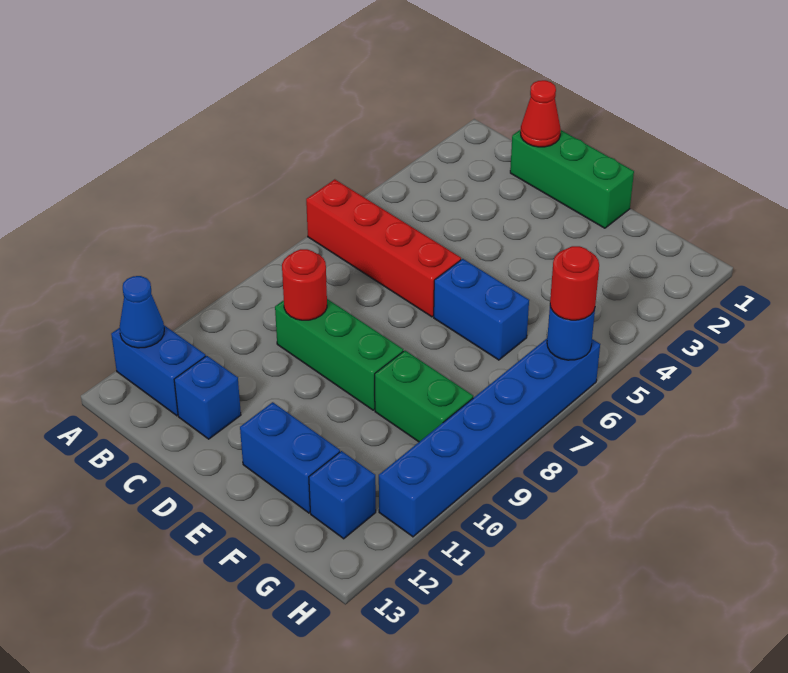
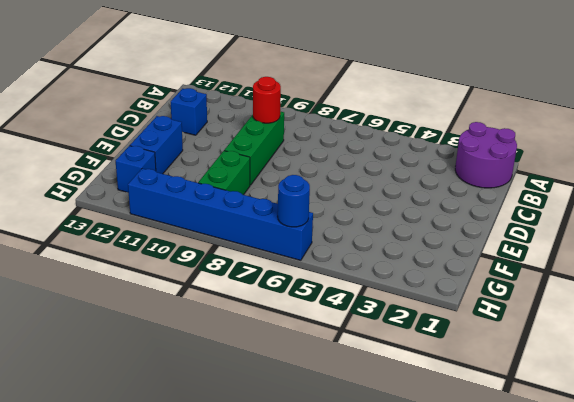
purple round brick A1:B2 level 1 -> none
none -> red brick A6:D6 level 1
none -> blue brick A12:B12 level 1
none -> green brick C1:E1 level 1

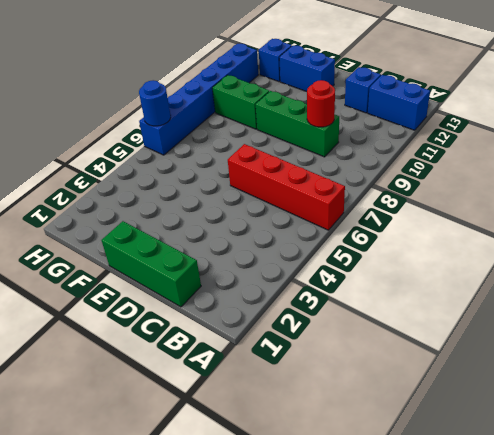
none -> blue brick E6:F6 level 1
none -> blue cone A12 level 2
none -> red cone C1 level 2

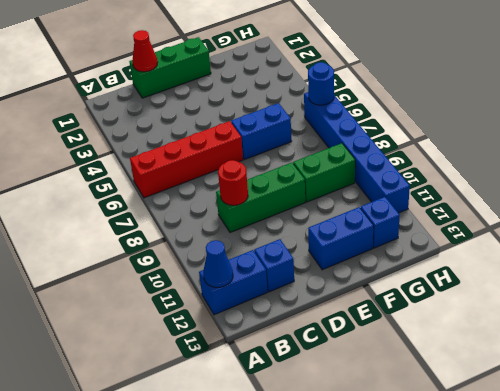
none -> red round brick H6 level 3

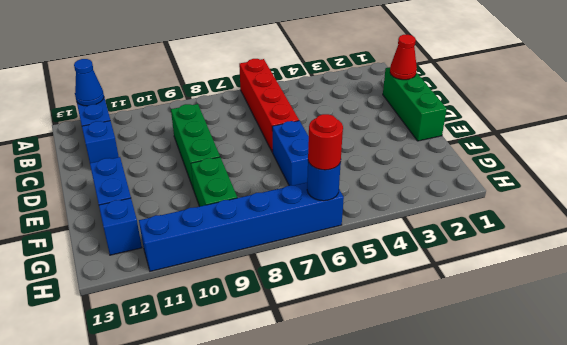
none -> red round brick C9 level 2

